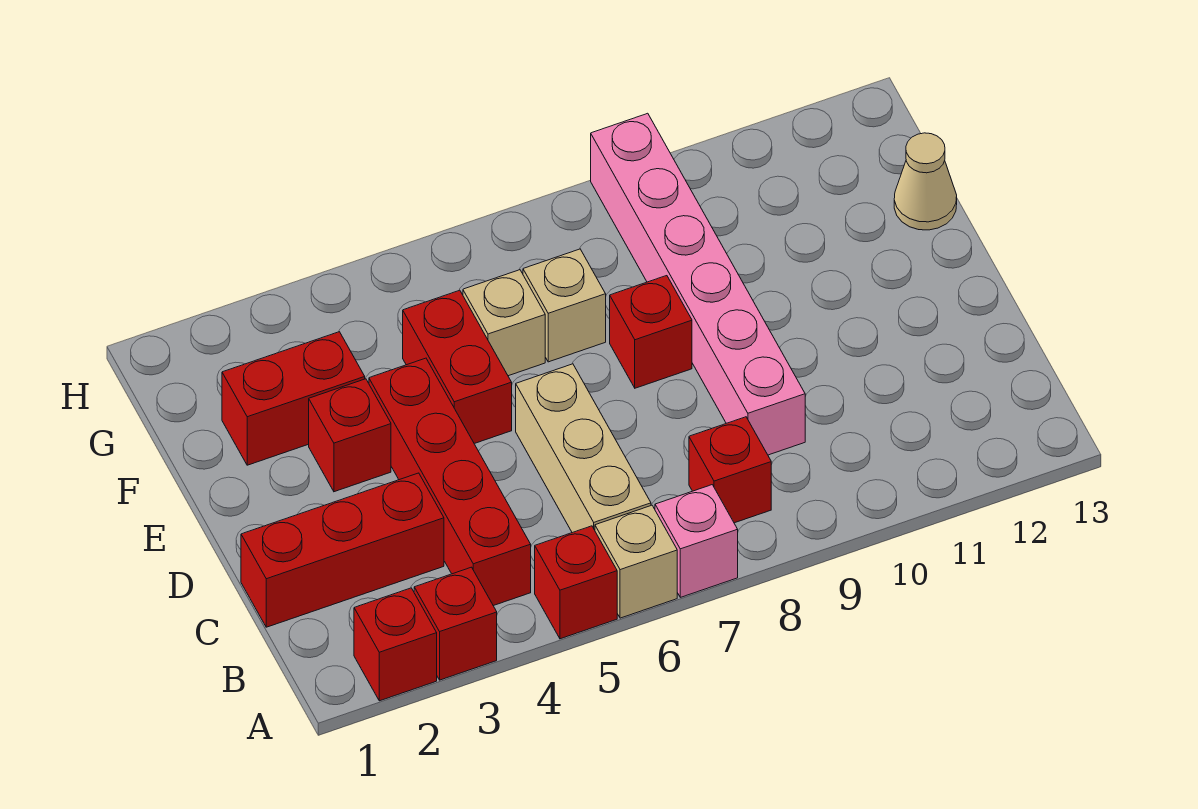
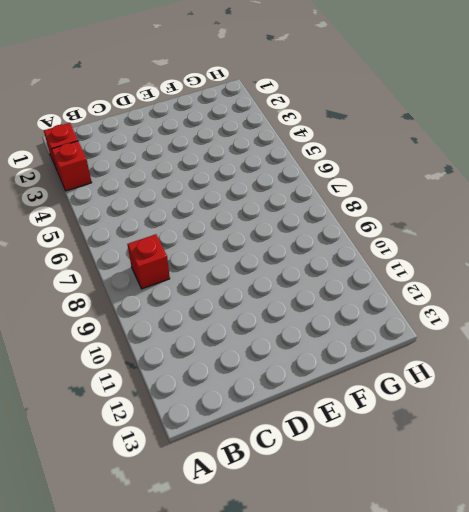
none -> red brick A5 level 1
none -> tan brick A6 level 1
none -> pink brick A7 level 1

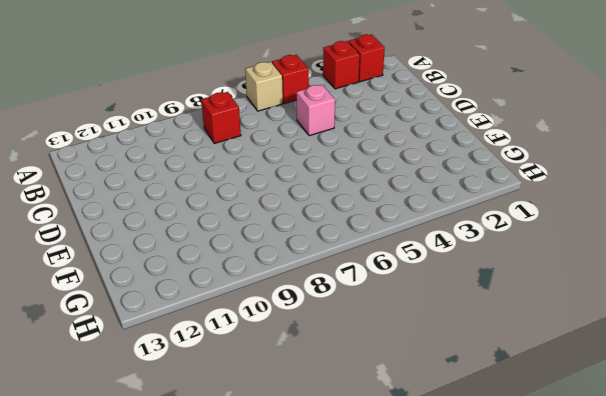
pink brick C5 level 1 -> pink brick A7 level 1
none -> red brick B4:E4 level 1
none -> tan brick B6:D6 level 1
none -> red brick C1:C3 level 1

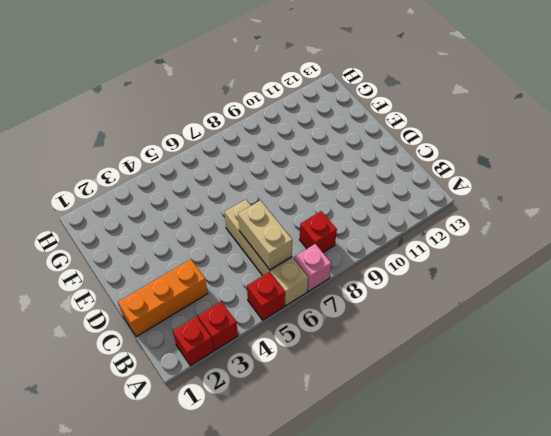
tan brick B6:C6 level 2 -> none
orange brick C1:C3 level 1 -> red brick C1:C3 level 1
none -> red brick B4:E4 level 1
none -> pink brick C9:H9 level 1
none -> red brick E3 level 1

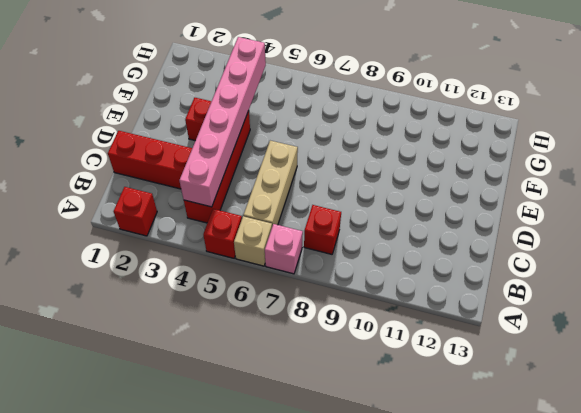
pink brick B4:G4 level 2 -> pink brick C9:H9 level 1
none -> red brick A3 level 1
none -> red brick E5:F5 level 1
none -> red brick E8 level 1

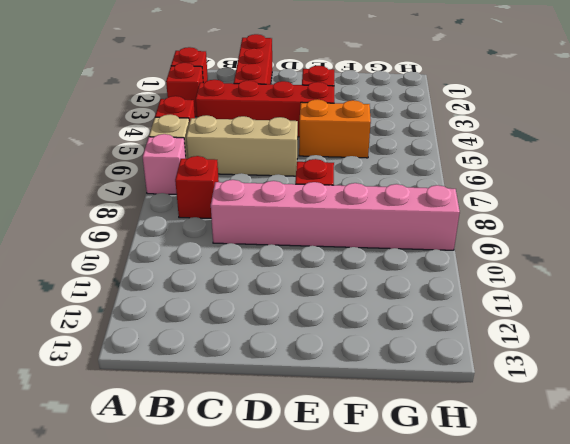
orange brick E5:F5 level 1 -> red brick E5:F5 level 1
none -> red brick F2:F3 level 1
none -> tan brick F6 level 1
none -> tan brick F7 level 1

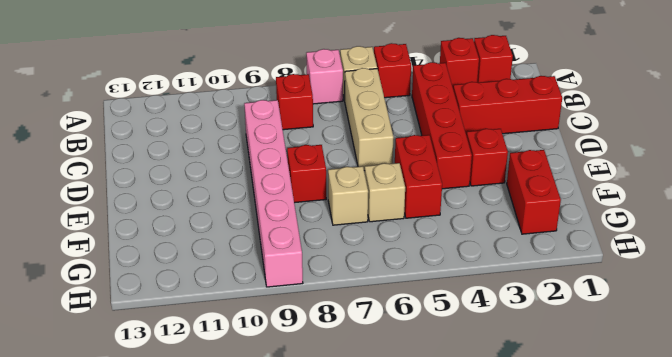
red brick F2:G2 level 1 -> red brick F2:F3 level 1
none -> tan cone F13 level 1

